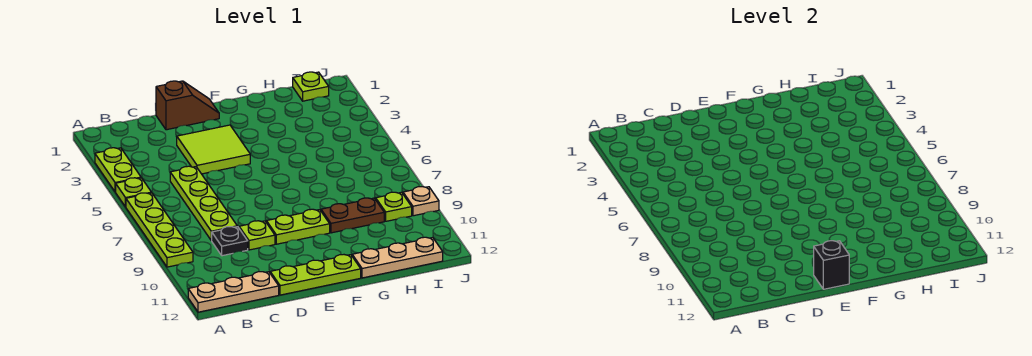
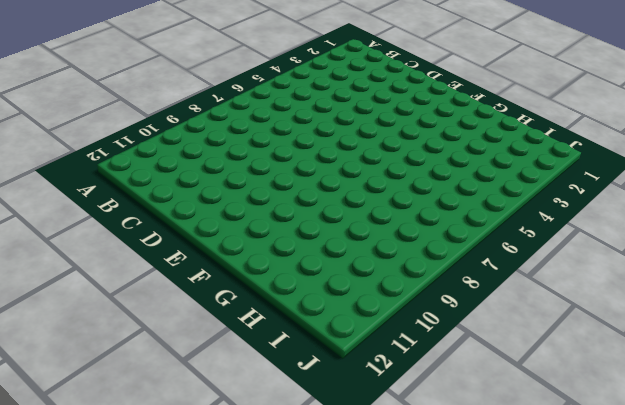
none -> lime plate A3:A4 level 1
none -> lime plate A5 level 1
none -> lime plate A6:A9 level 1

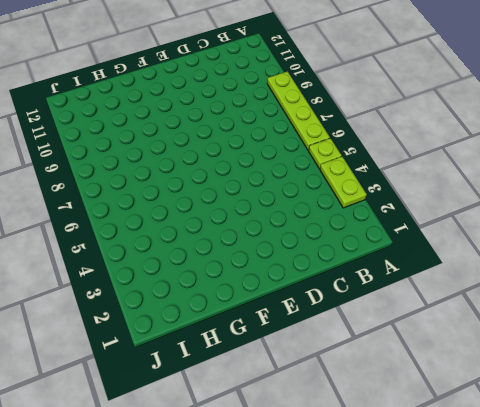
none -> tan plate A12:C12 level 1
none -> lime plate C5:C8 level 1
none -> black plate C9 level 1

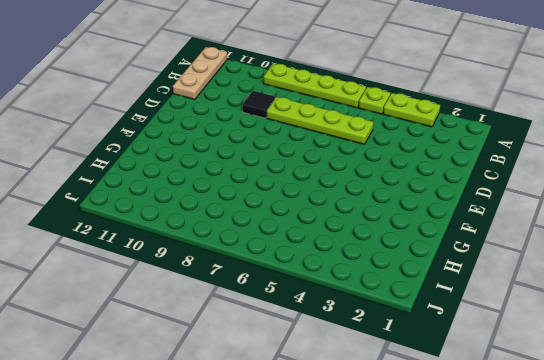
black tile C9 level 1 -> black plate C9 level 1
none -> brown slope D1:E1 level 1 top D
none -> lime tile D3:E4 level 1
none -> lime plate D9 level 1

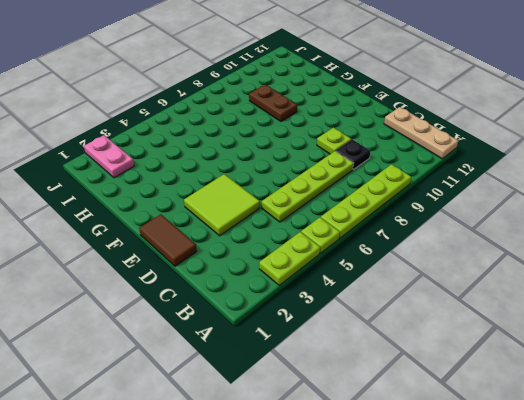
brown tile D1:E1 level 1 -> brown slope D1:E1 level 1 top D
pink plate I2:J2 level 1 -> none
none -> lime plate D12:F12 level 1
none -> lime plate E9:F9 level 1
none -> tan plate G12:I12 level 1

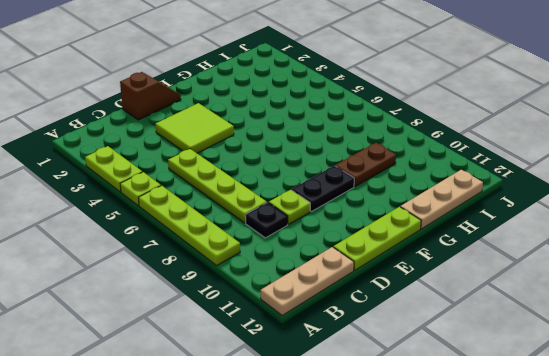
black plate E9:F9 level 1 -> lime plate E9:F9 level 1
none -> lime plate I1 level 1
none -> lime plate I9 level 1
none -> tan plate J9 level 1

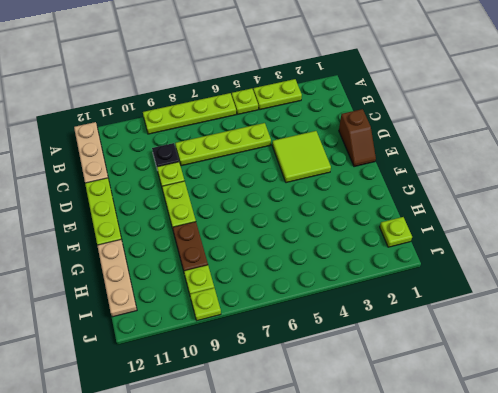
lime plate J9 level 1 -> tan plate J9 level 1
none -> black brick E12 level 2

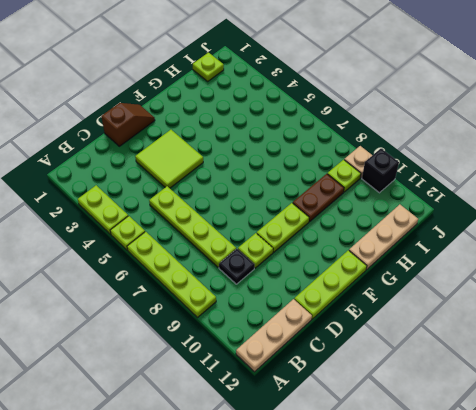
black brick J10 level 1 -> black brick E12 level 2

